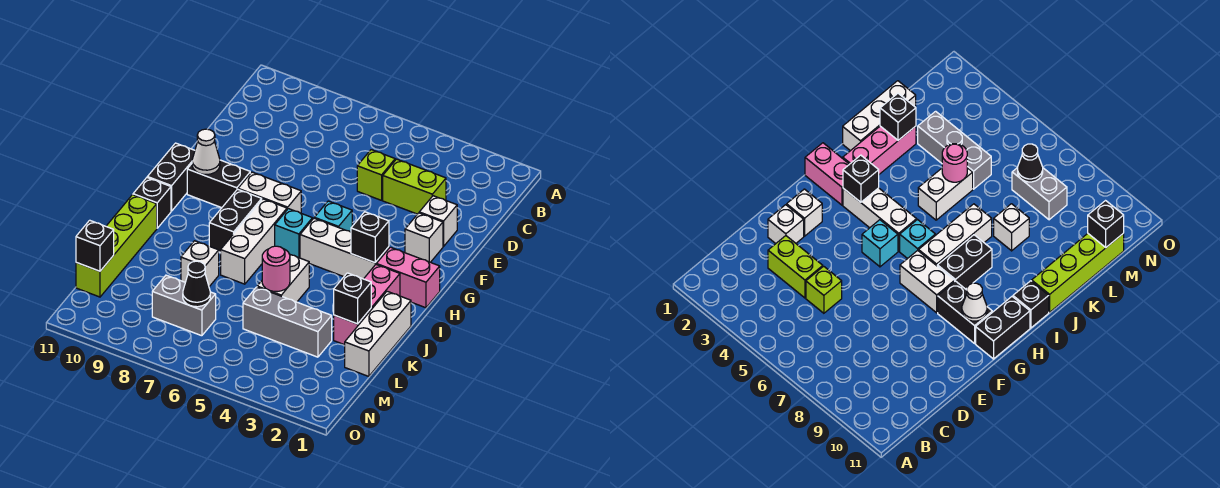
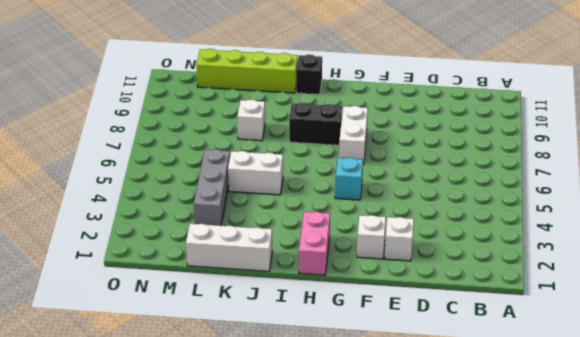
none -> lime brick D3:D4 level 1
none -> lime brick D5 level 1
none -> black brick G9:G10 level 1

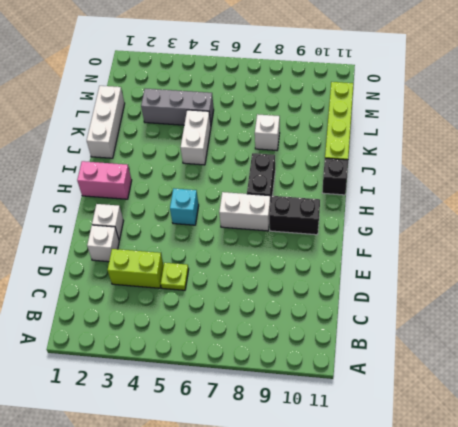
lime plate D5 level 1 -> lime brick D5 level 1
none -> black brick G11:H11 level 1
none -> white brick H3:H5 level 1
none -> cyan brick H6 level 1

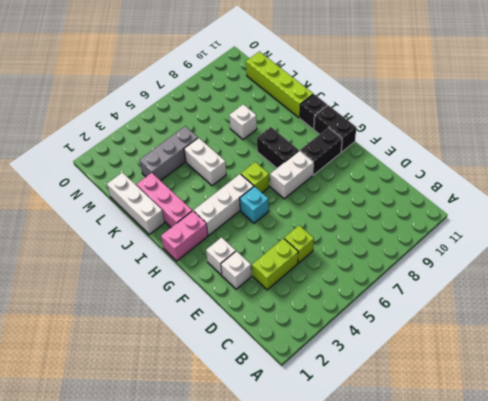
lime brick H6 level 1 -> cyan brick H6 level 1
none -> white brick H7:J7 level 1
none -> grey brick M7:M8 level 1
none -> white cone G10 level 2

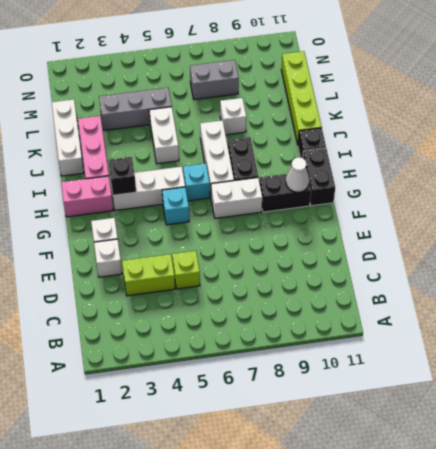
none -> black brick K2 level 2
none -> pink round brick K5 level 2
none -> black cone M7 level 2

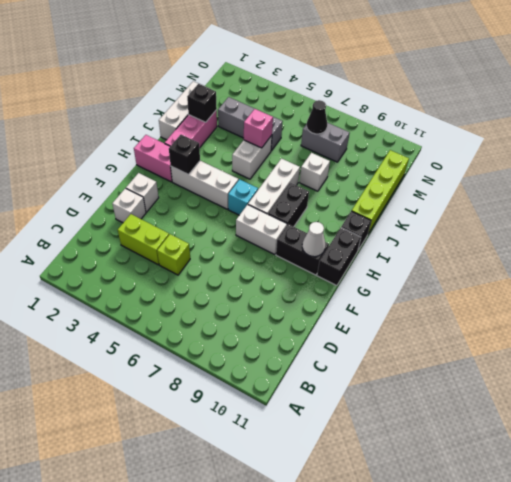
pink brick K5 level 2 -> pink round brick K5 level 2
none -> cyan brick G5 level 1
none -> black brick M11 level 2

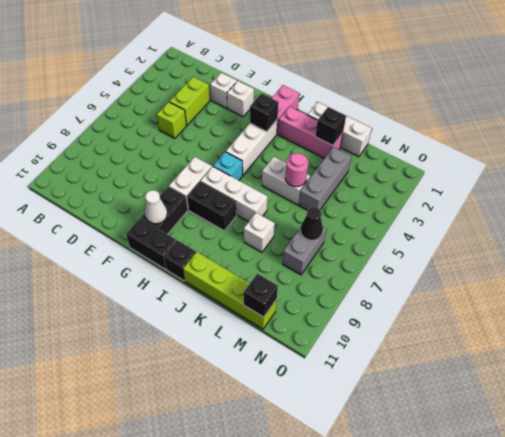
none -> cyan brick G5 level 1

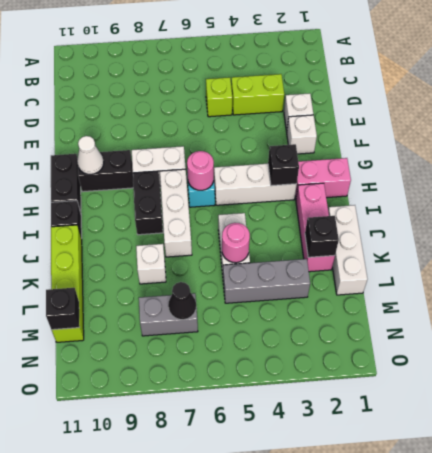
pink round brick H6 level 2 -> none
none -> cyan brick G5 level 1

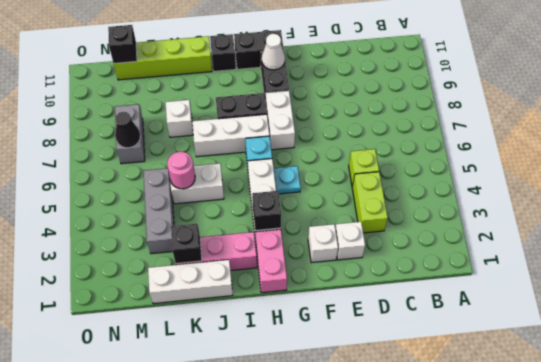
cyan plate G5 level 1 -> cyan brick G5 level 1

